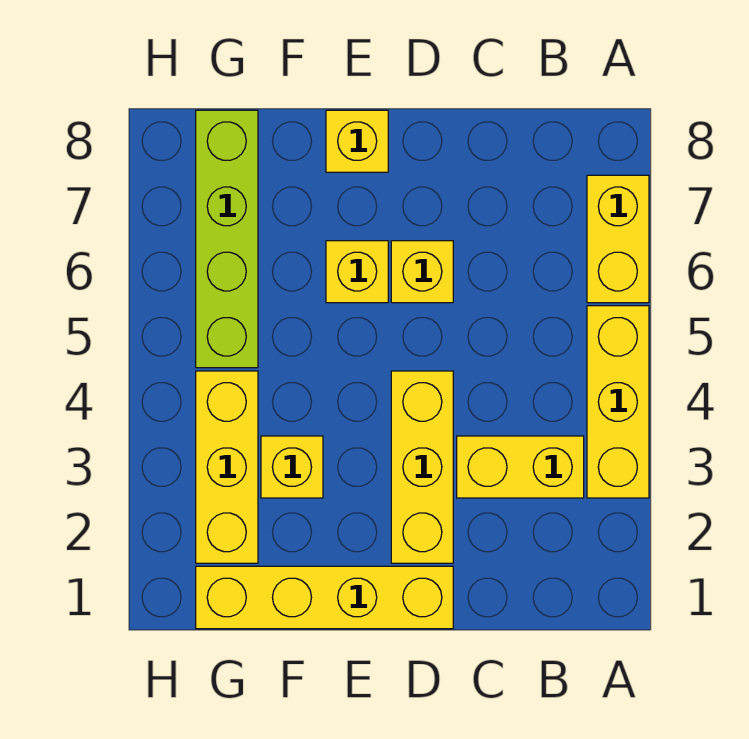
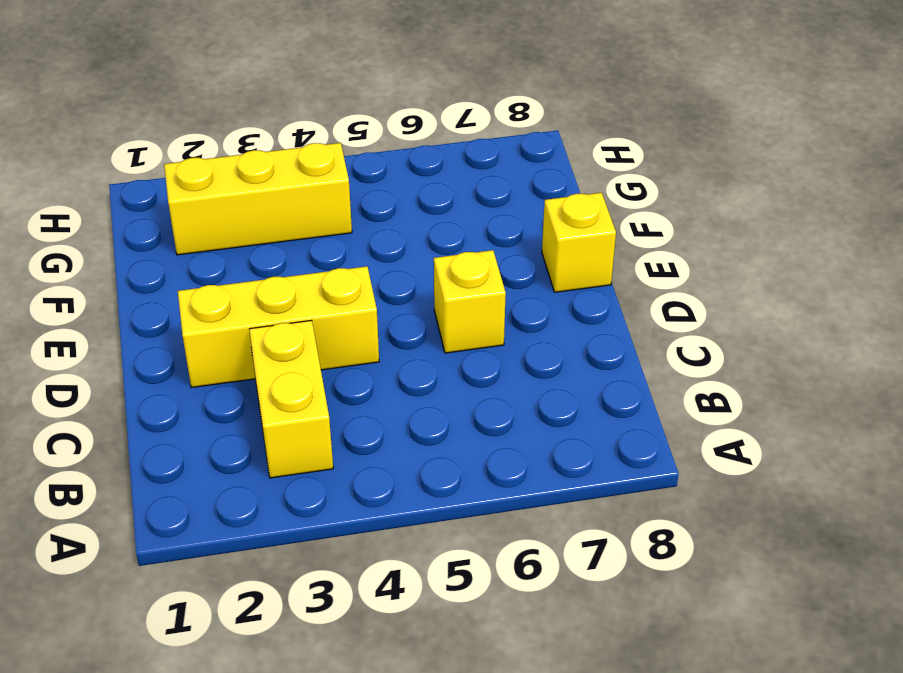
none -> yellow brick A3:A5 level 1
none -> yellow brick A6:A7 level 1

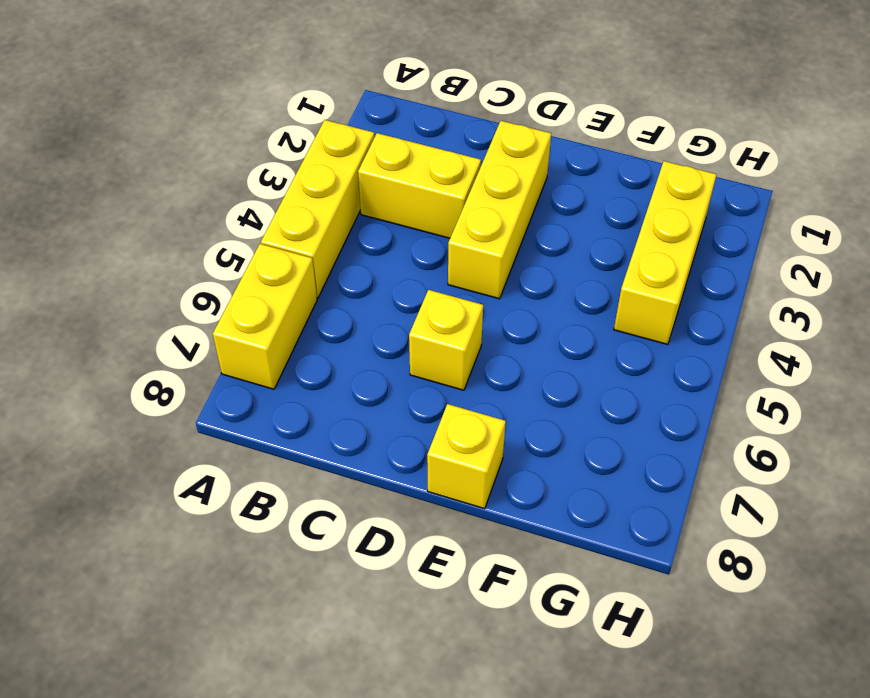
none -> yellow brick D1:G1 level 1
none -> yellow brick E6 level 1

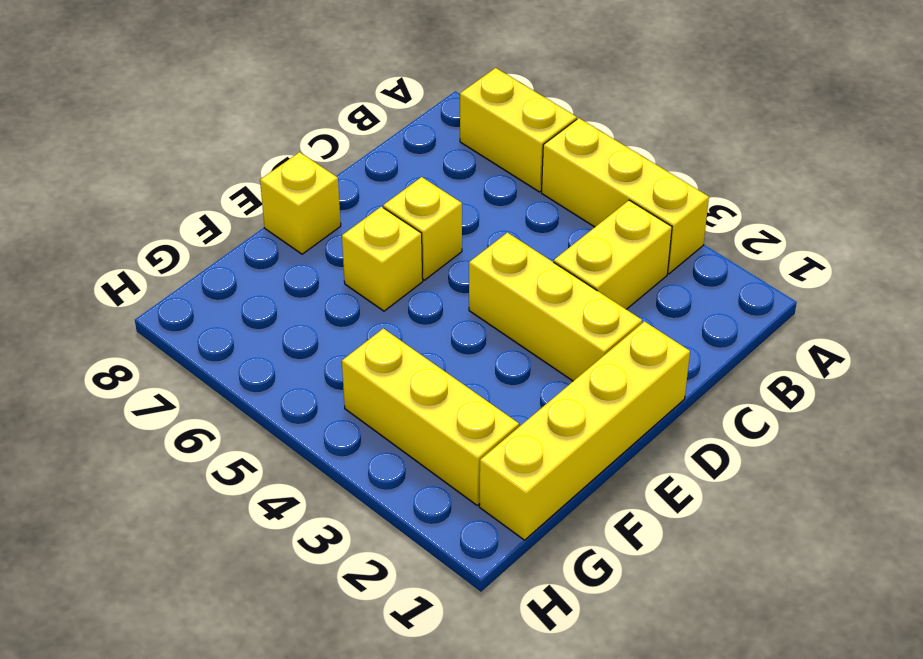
none -> yellow brick F3 level 1
none -> lime brick G5:G8 level 1

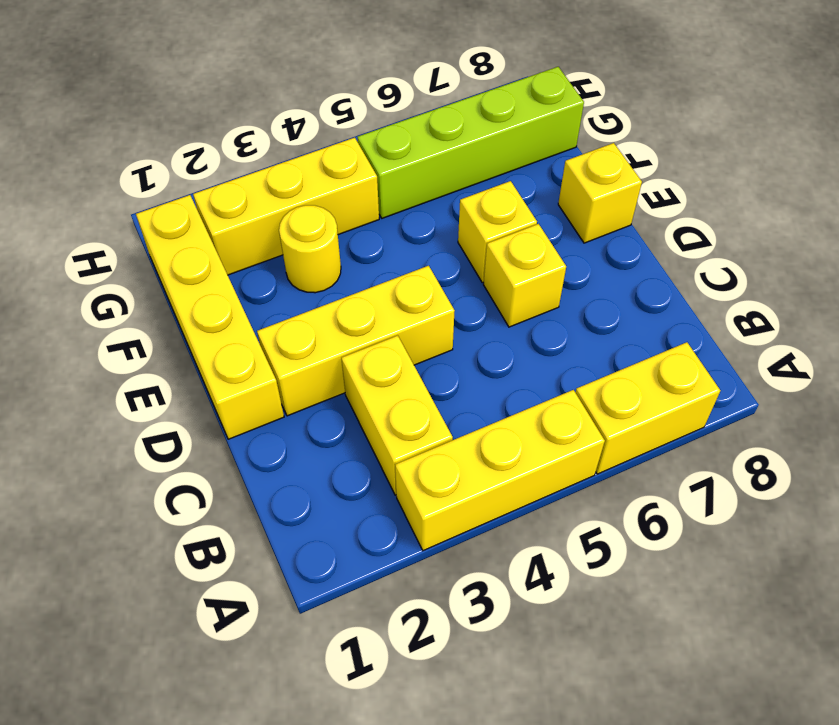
yellow round brick F3 level 1 -> yellow brick F3 level 1

